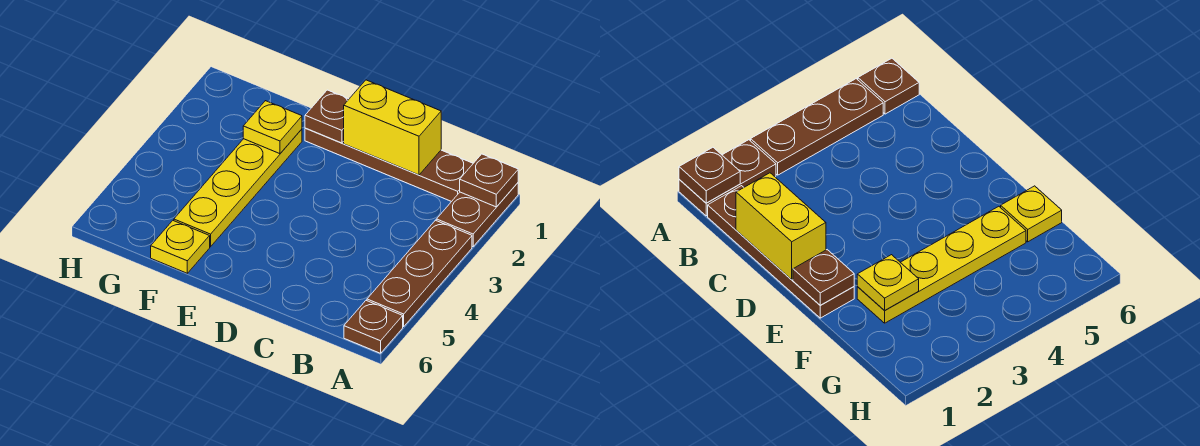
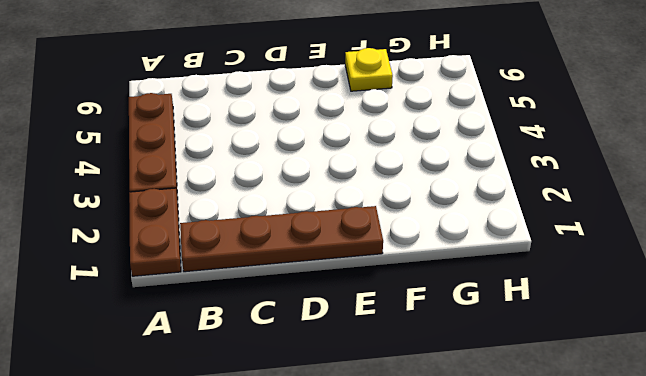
none -> brown plate A6 level 1
none -> yellow plate F2:F5 level 1

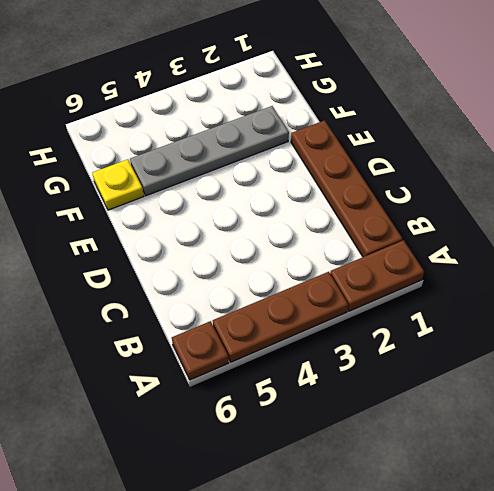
grey plate F2:F5 level 1 -> yellow plate F2:F5 level 1
none -> brown plate A1 level 2
none -> yellow brick C1:D1 level 2

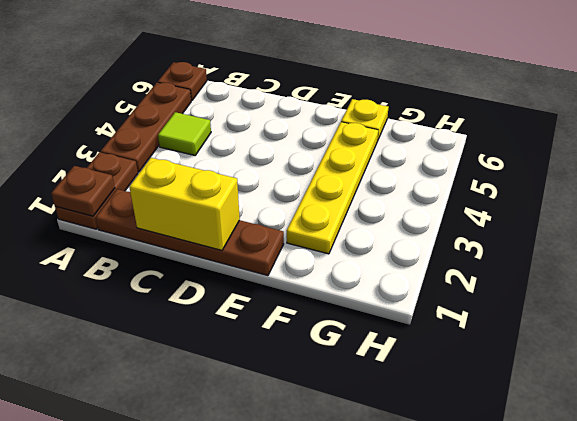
lime tile B4 level 1 -> none
none -> brown plate E1 level 2
none -> yellow plate F2 level 2

